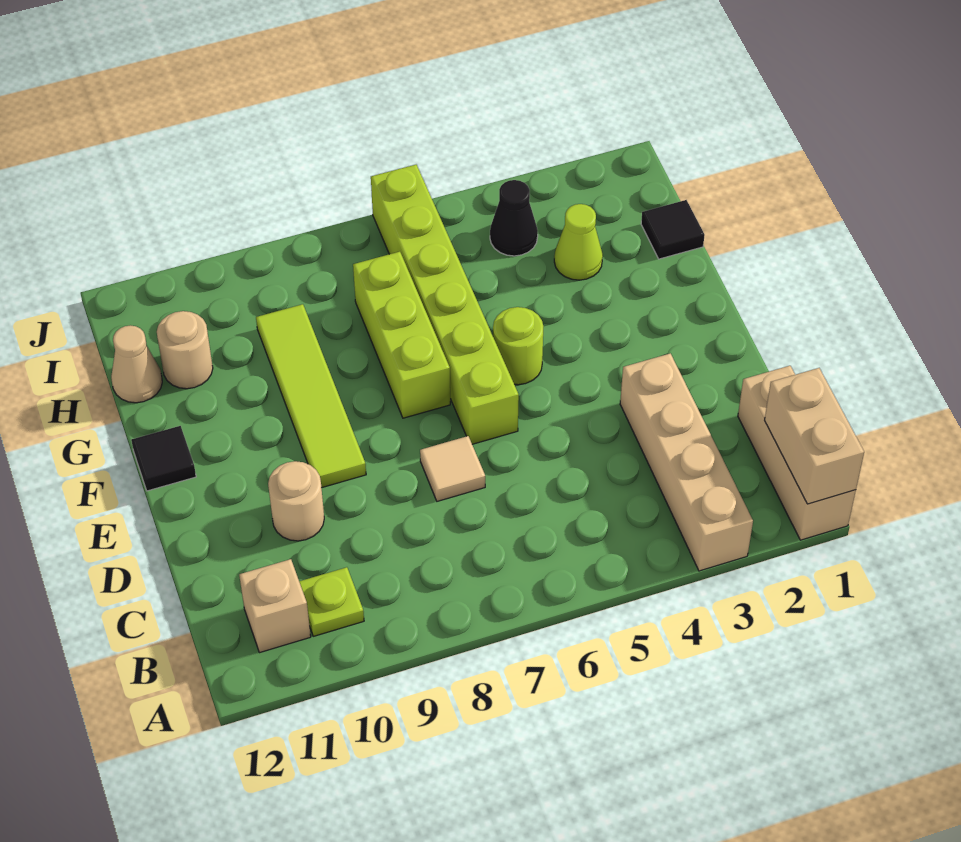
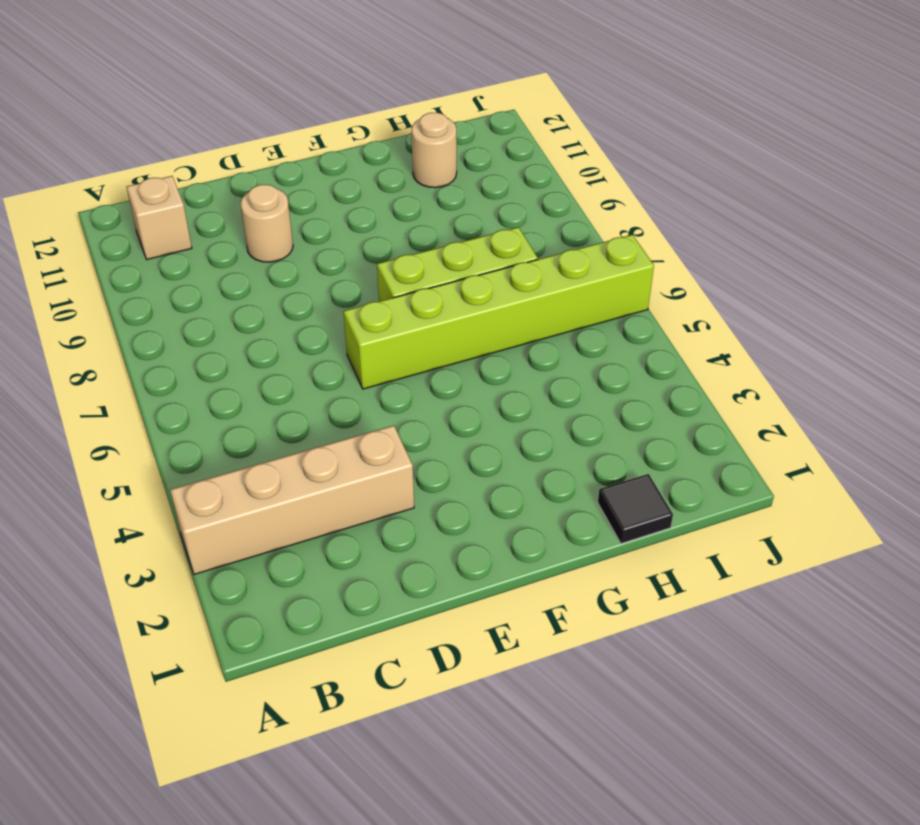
none -> tan brick A1:C1 level 1
none -> lime plate B10 level 1
none -> tan tile D7 level 1

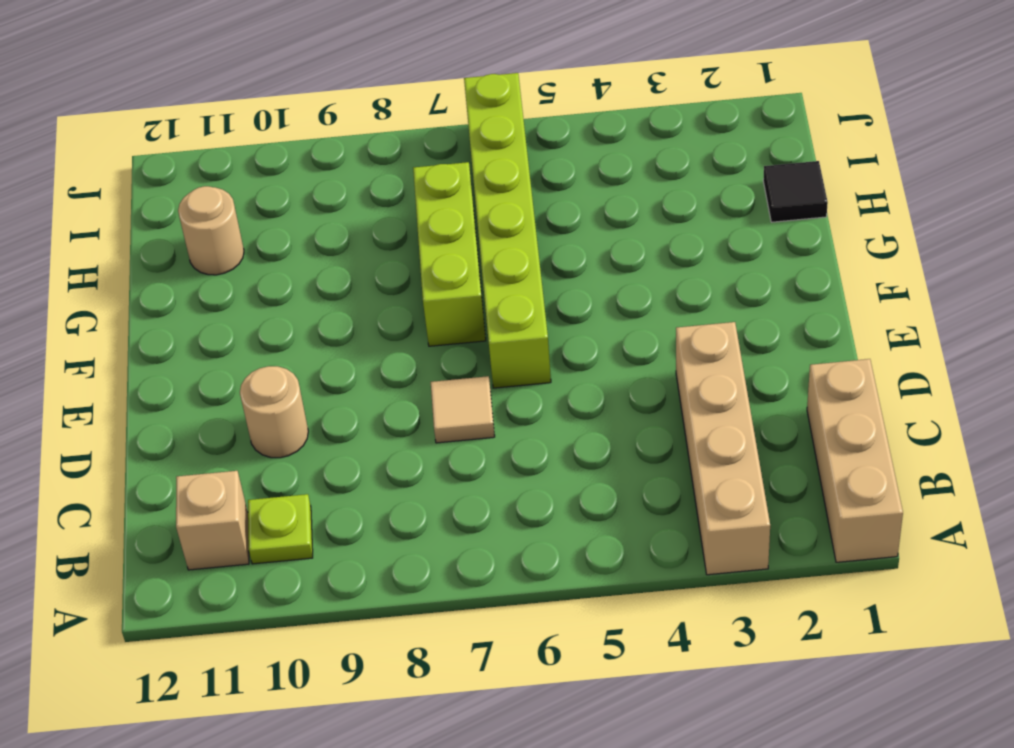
none -> lime tile E9:H9 level 1
none -> lime round brick F5 level 1
none -> black tile F12 level 1

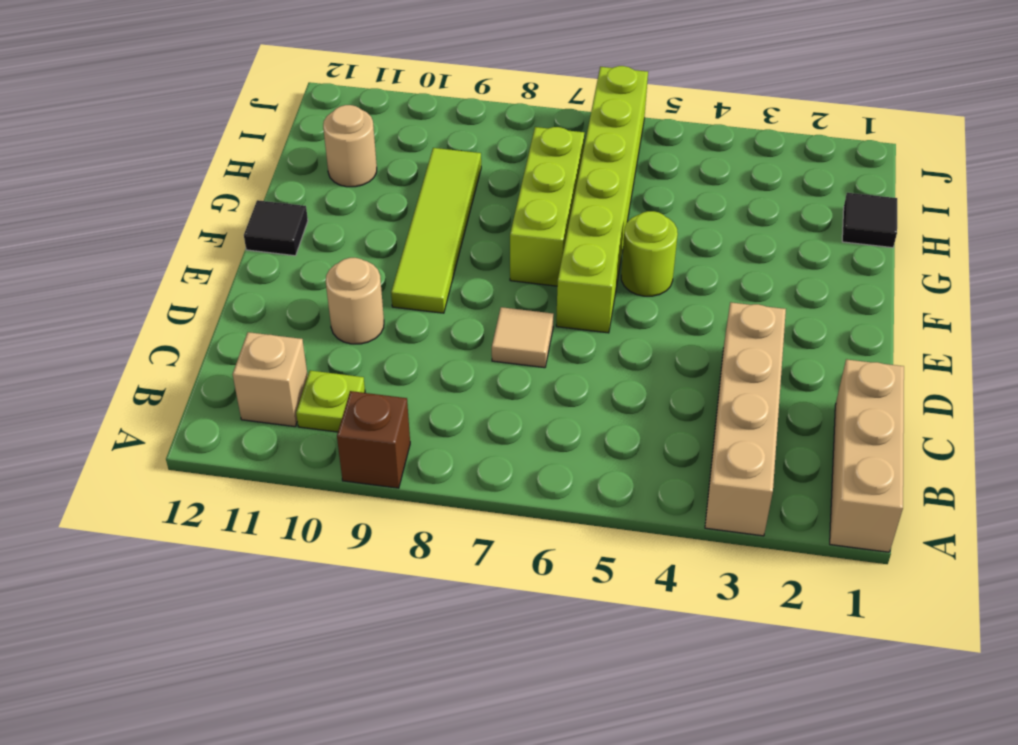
brown brick A9 level 1 -> none
none -> lime cone H3 level 1
none -> tan cone H12 level 1
none -> black cone I4 level 1

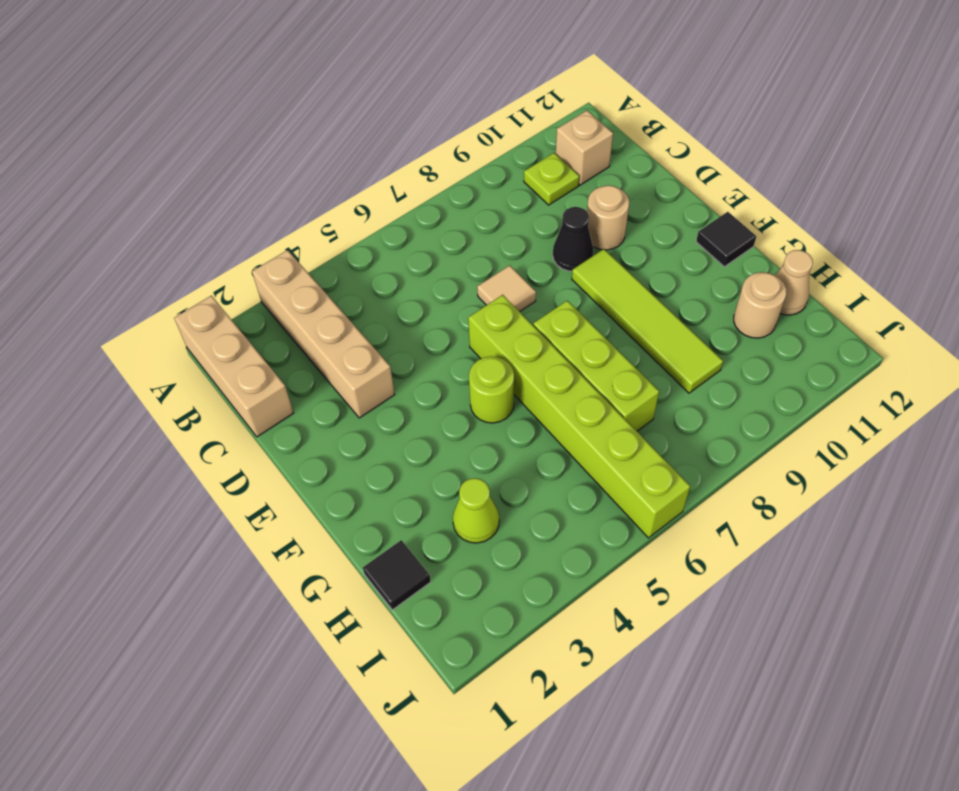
black cone D9 level 1 -> black cone I4 level 1
none -> tan brick A1:B1 level 2

